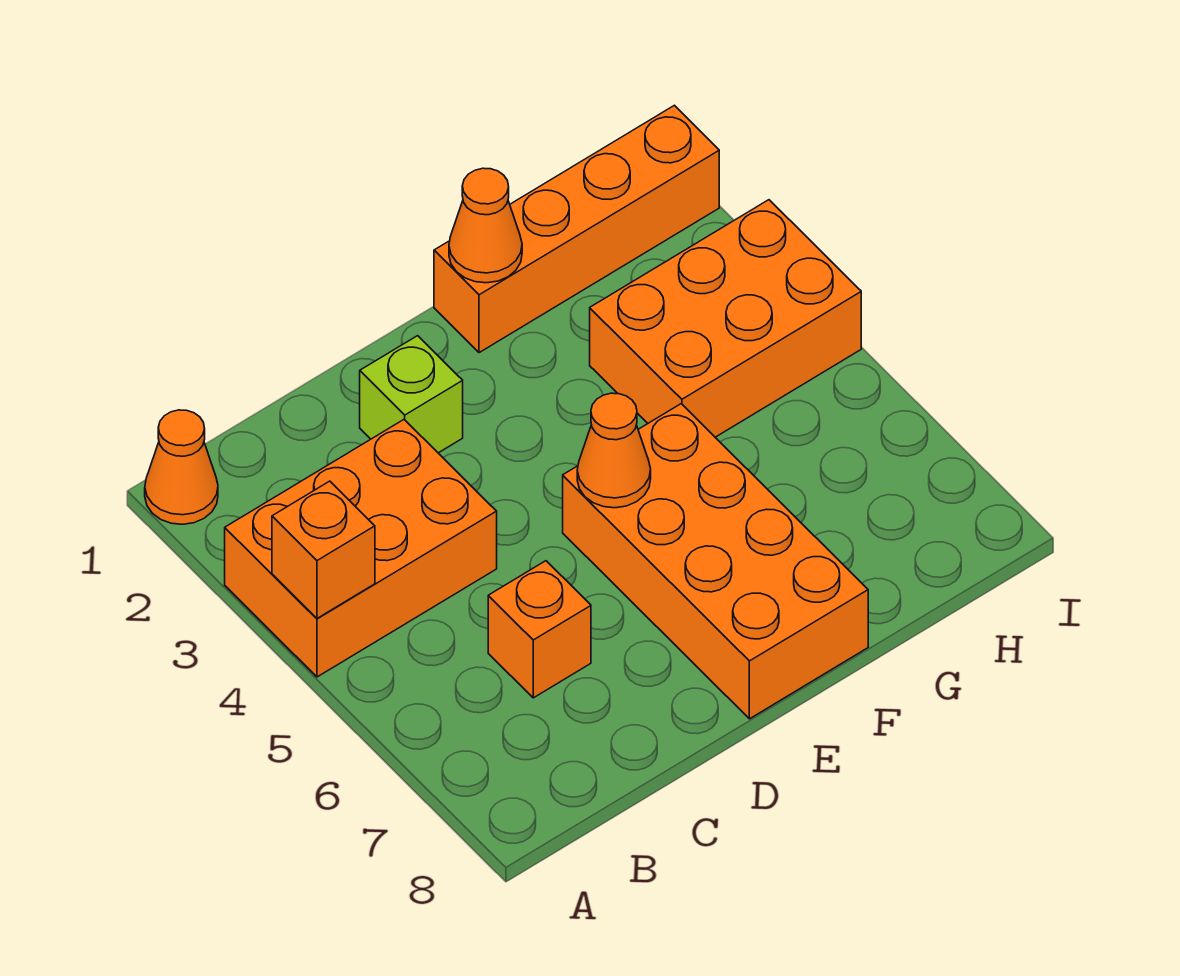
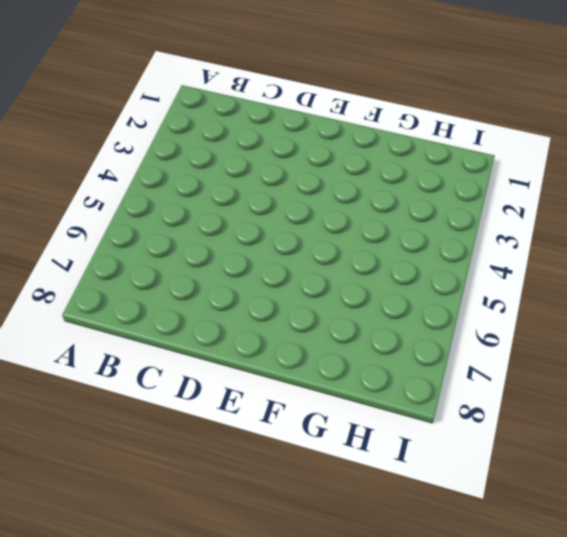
none -> orange cone A1 level 1
none -> orange brick A3:C4 level 1

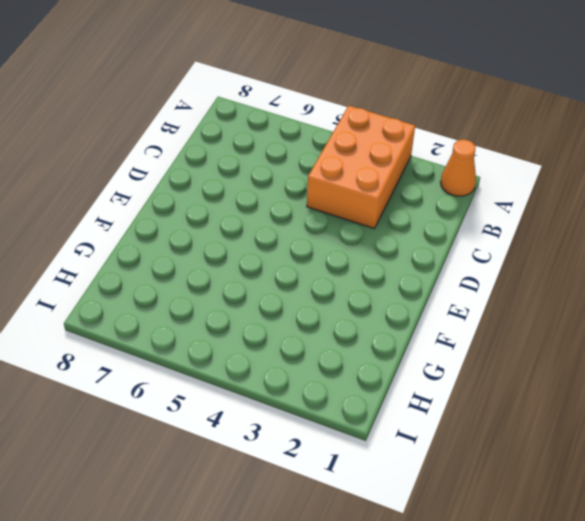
none -> orange brick C6 level 1
none -> lime brick D2 level 1

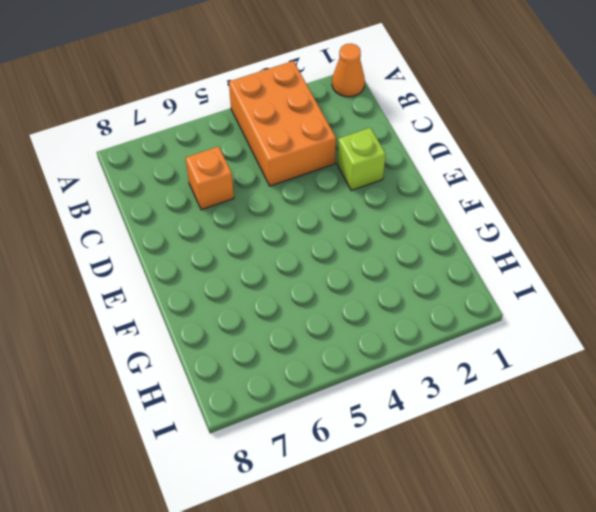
none -> orange brick E5:F8 level 1
none -> orange brick F1:I1 level 1

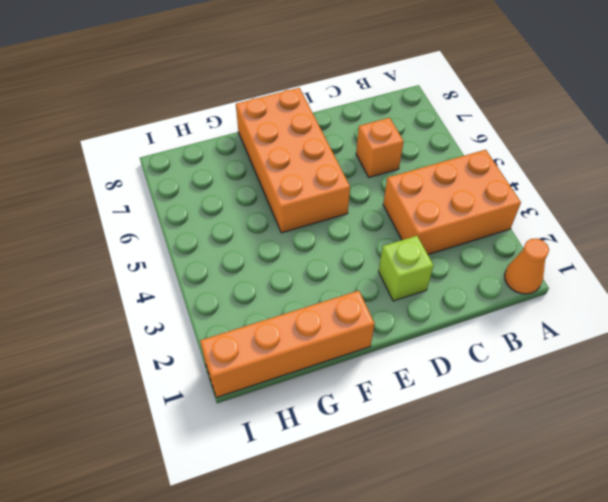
none -> orange brick G3:I4 level 1
none -> orange brick A4 level 2

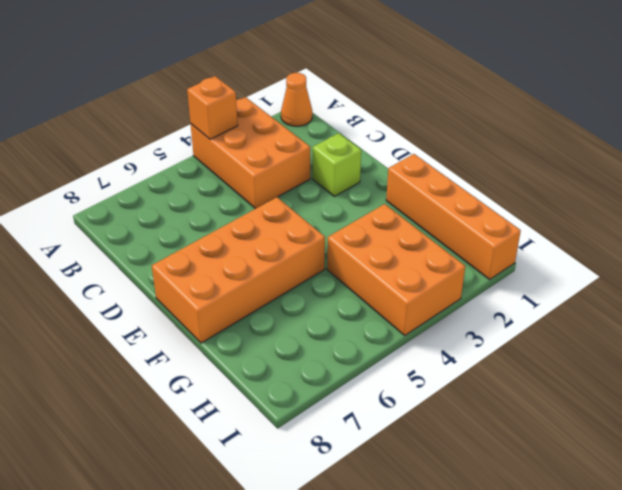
none -> orange brick C6 level 1
none -> orange cone E5 level 2

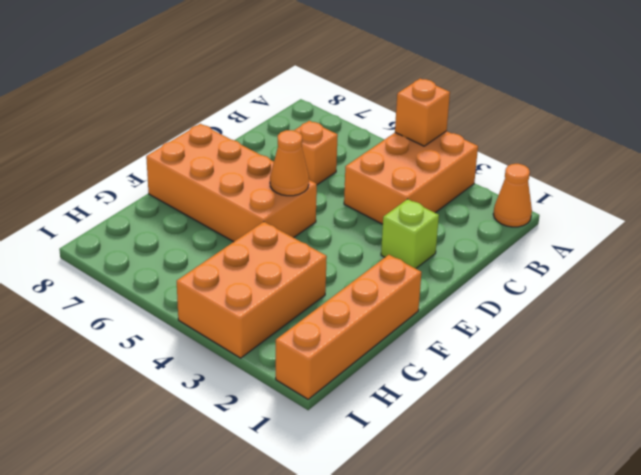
none -> orange cone F1 level 2

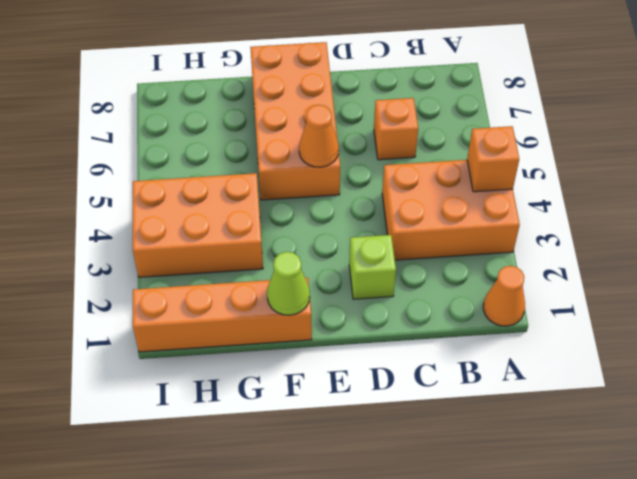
lime cone F1 level 2 -> orange cone F1 level 2

